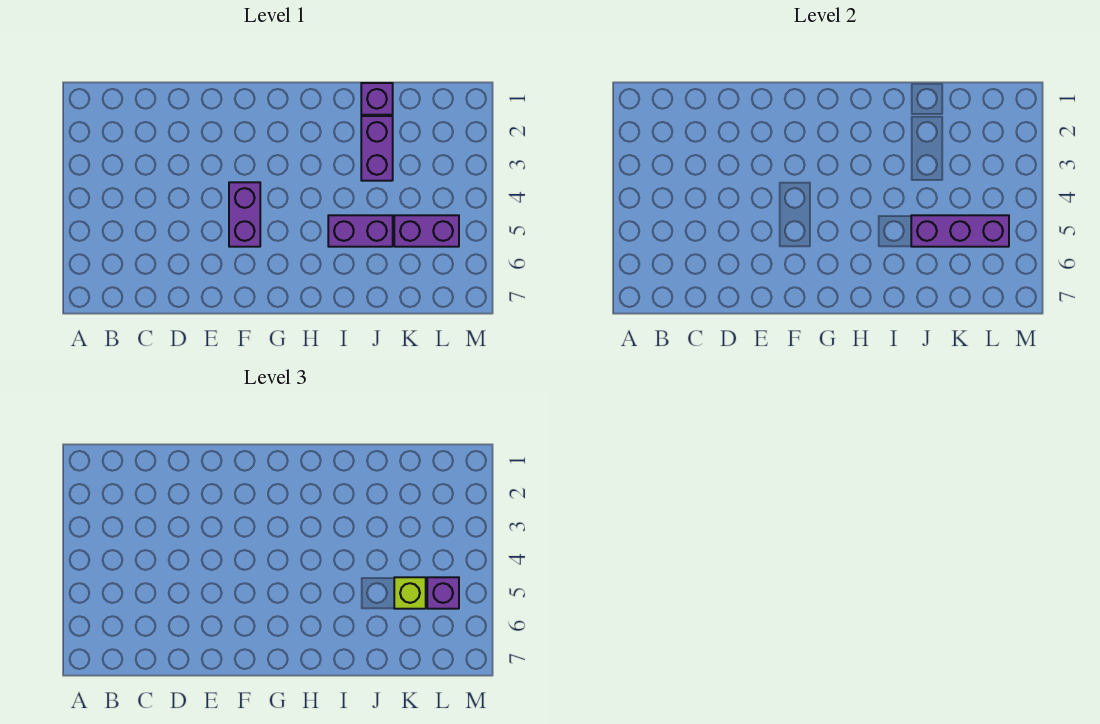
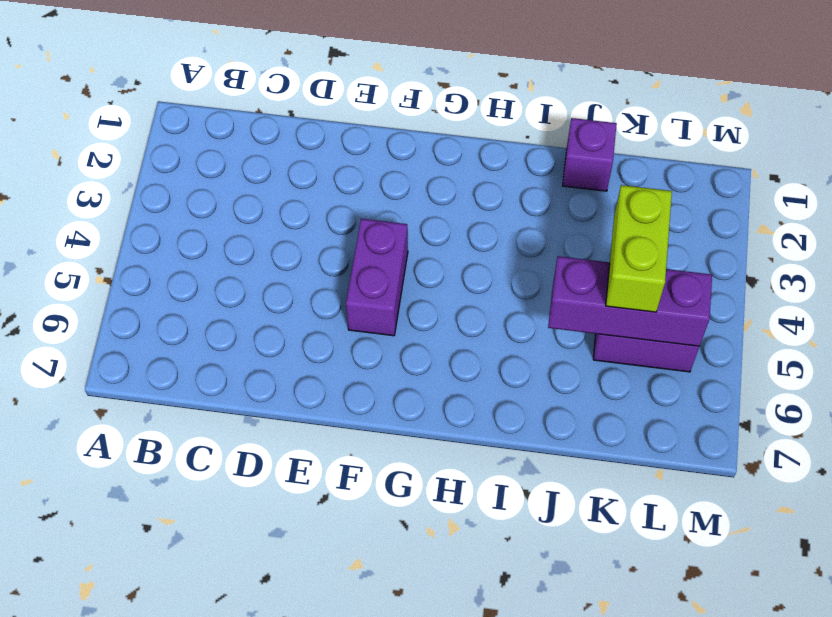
lime brick K4:K5 level 3 -> lime brick K5 level 3
none -> purple brick I5:J5 level 1
none -> purple brick J2:J3 level 1

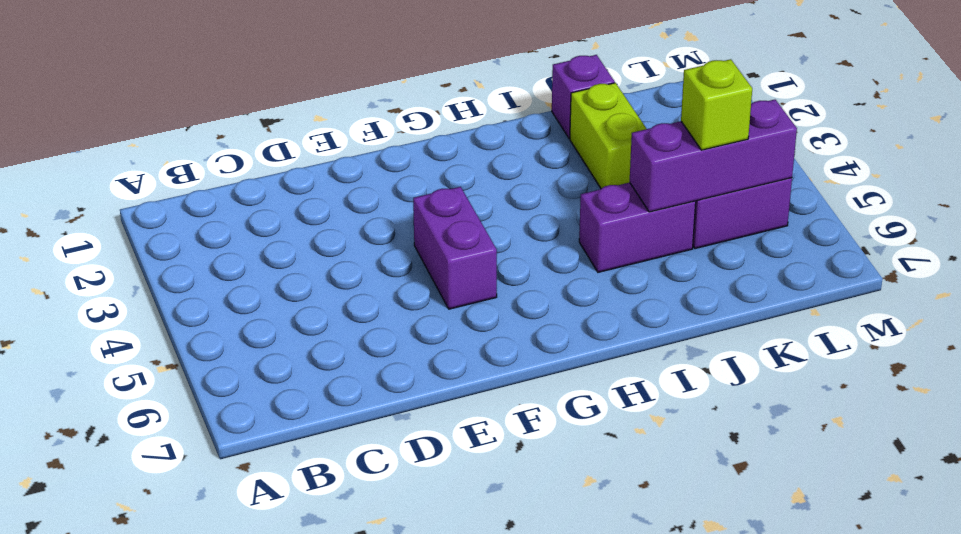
lime brick J2:J3 level 1 -> purple brick J2:J3 level 1
none -> purple brick L5 level 3

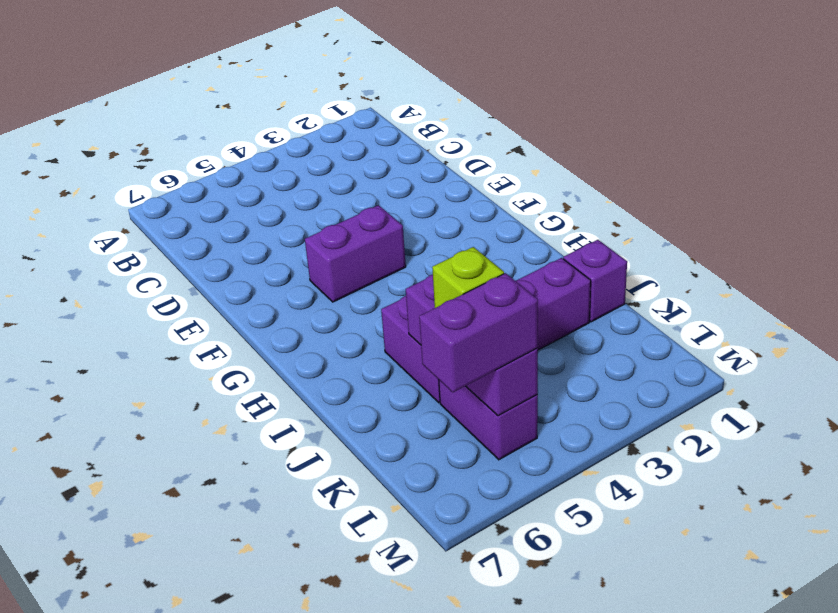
purple brick L5:L6 level 3 -> purple brick L5 level 3

